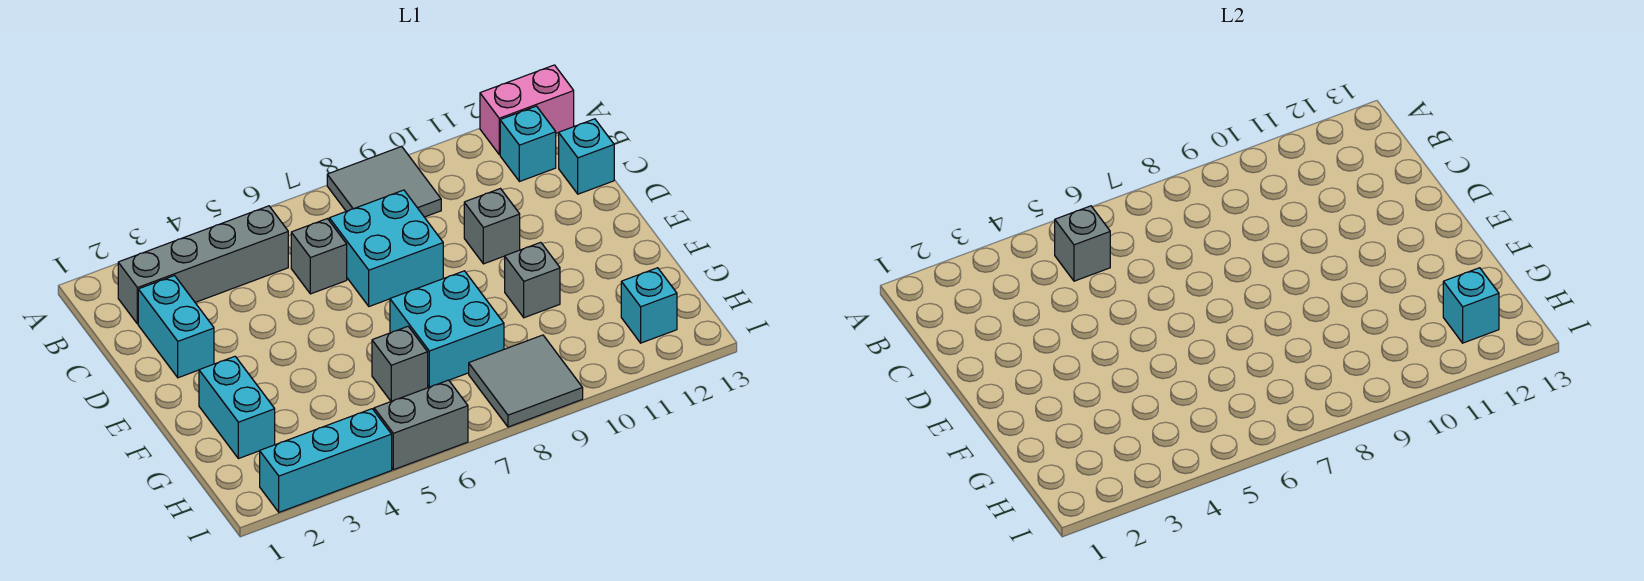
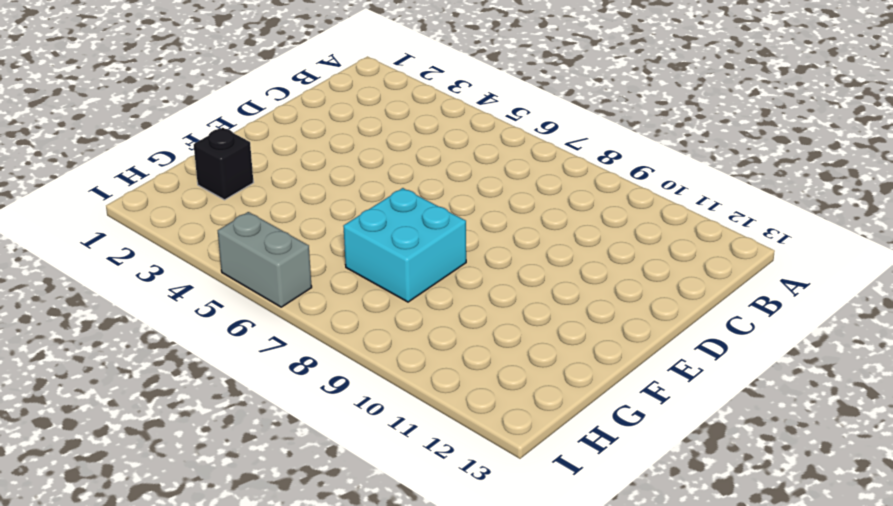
black brick G2 level 1 -> cyan brick F2:G2 level 1
none -> grey tile A8:B9 level 1
none -> pink brick A12:A13 level 1
none -> grey brick B2:B5 level 1

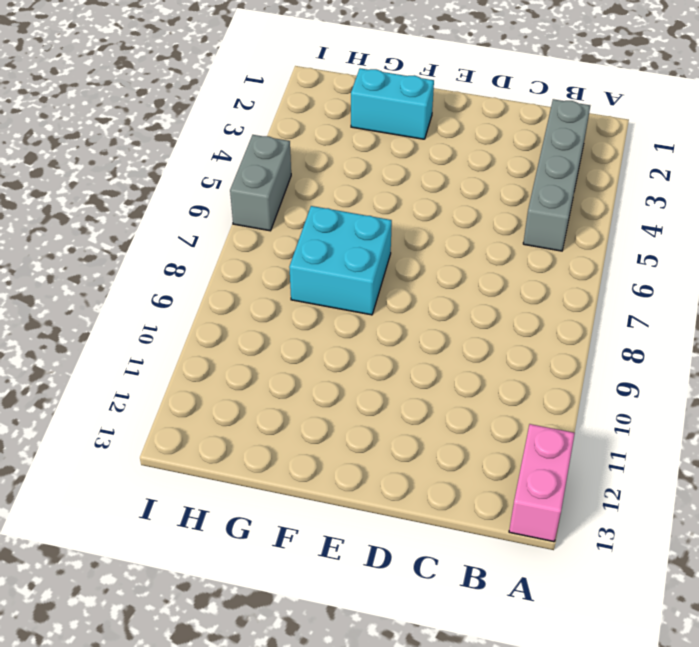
none -> grey tile A8:B9 level 1
none -> cyan brick B12 level 1
none -> cyan brick C2:D2 level 1

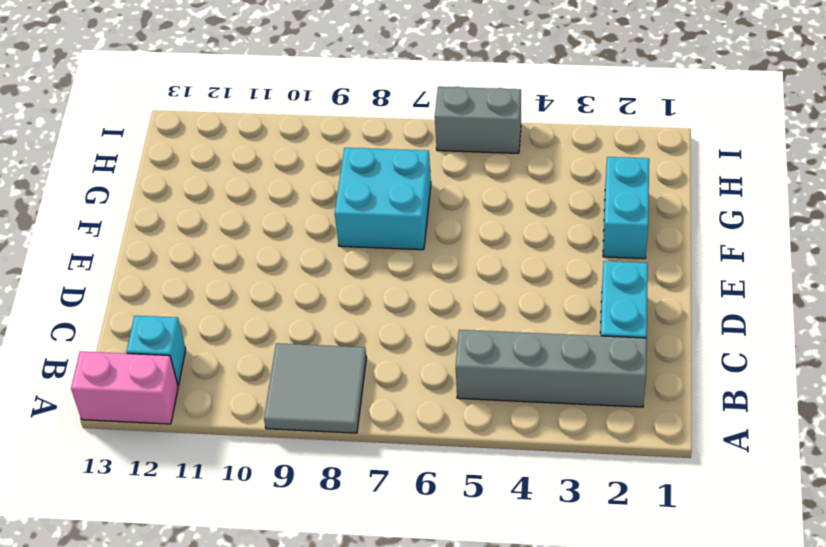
none -> grey brick C6 level 1
none -> cyan brick C7:D8 level 1
none -> cyan brick C13 level 1

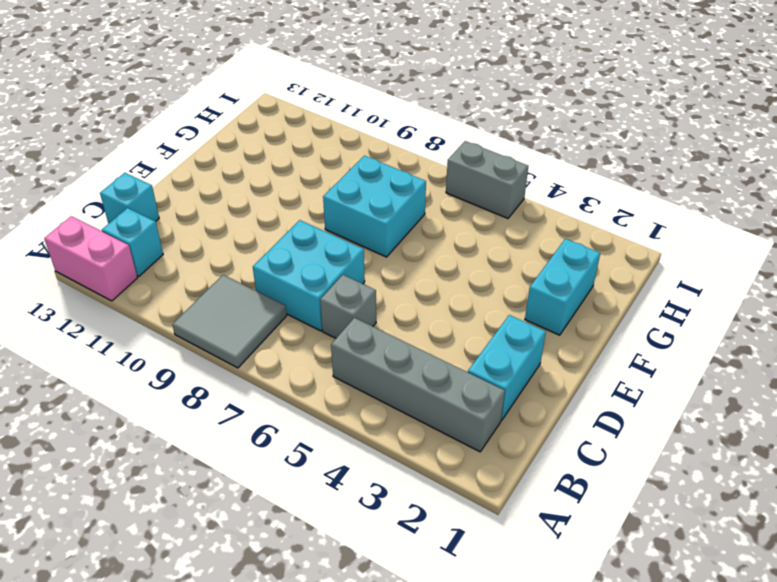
none -> grey brick D10 level 1
none -> grey brick F10 level 1
none -> grey brick G6 level 1

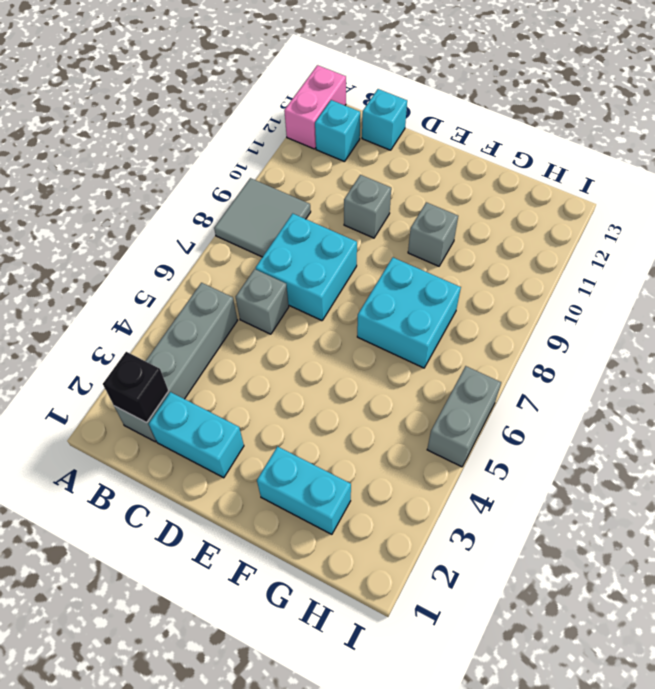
black brick B2 level 2 -> none
none -> grey brick G6 level 1
none -> grey tile H8:I9 level 1
none -> cyan brick H12 level 1

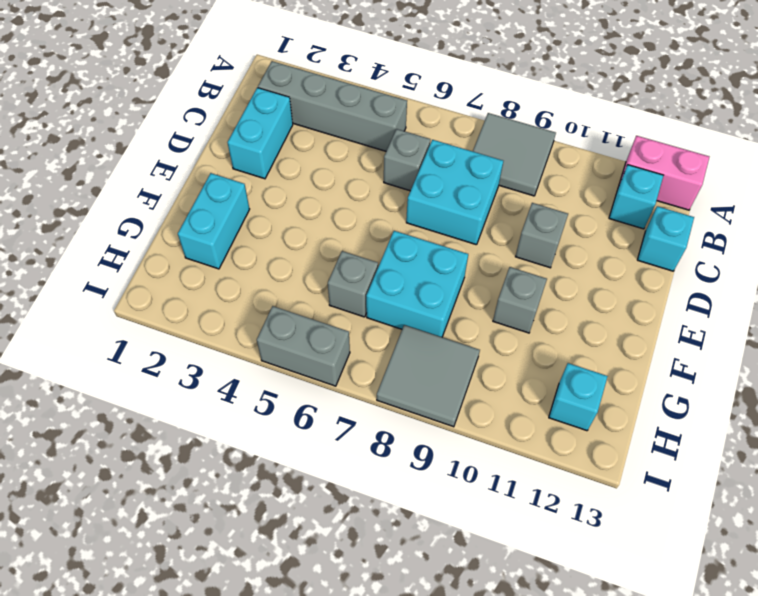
none -> cyan brick I2:I4 level 1
none -> grey brick B5 level 2
none -> cyan brick H12 level 2

